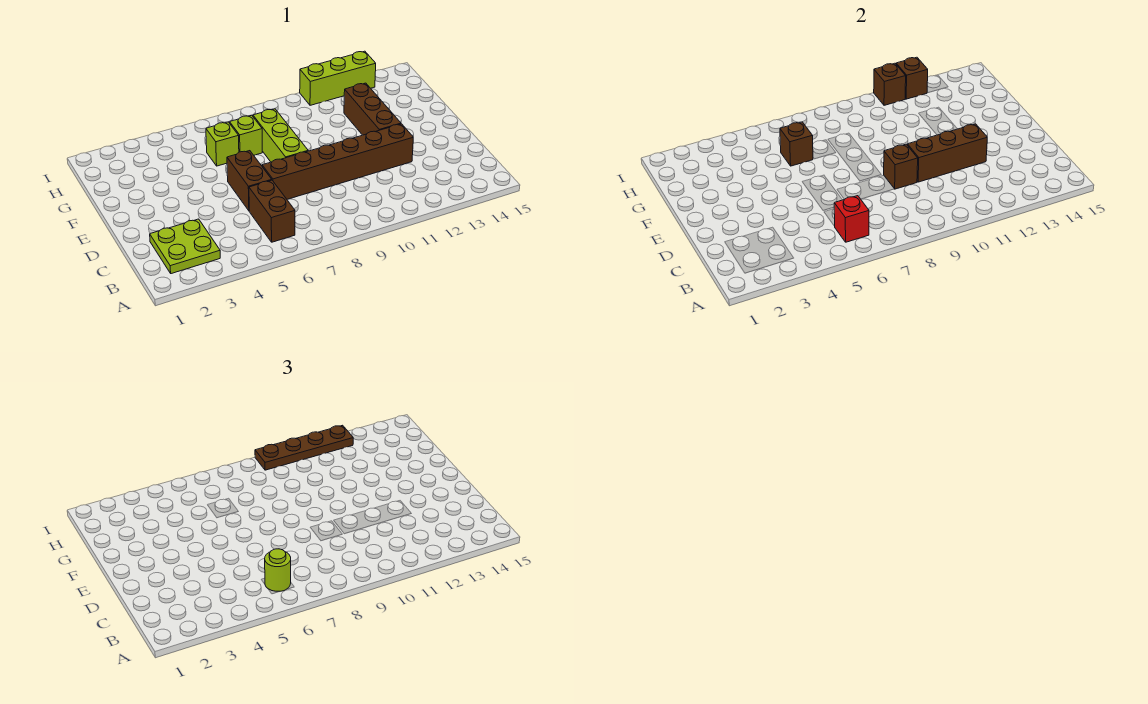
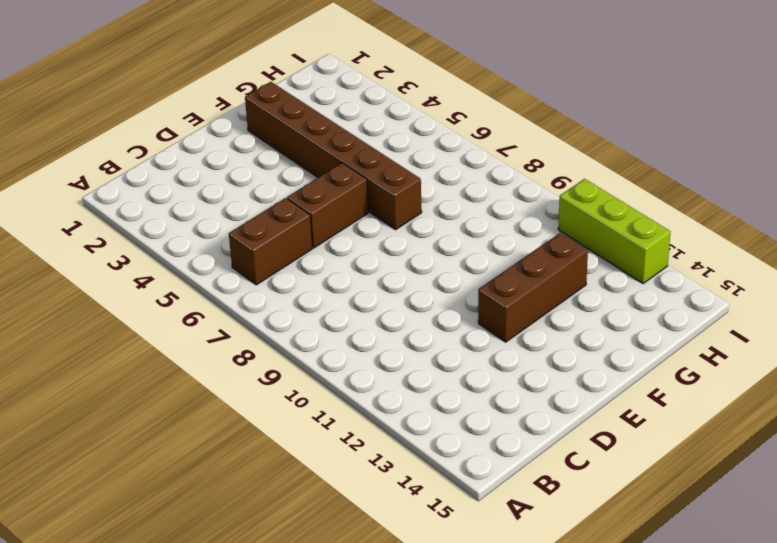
brown brick F2:F7 level 1 -> brown brick D7:D12 level 1
none -> lime plate B2:C3 level 1
none -> lime brick E8:G8 level 1
none -> lime brick G6 level 1

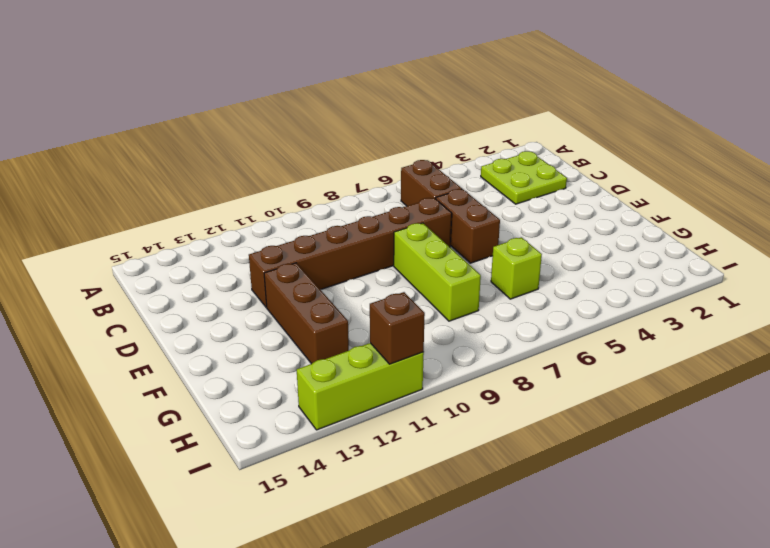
none -> lime brick G7 level 1
none -> red brick B6 level 2
none -> brown brick D9 level 2

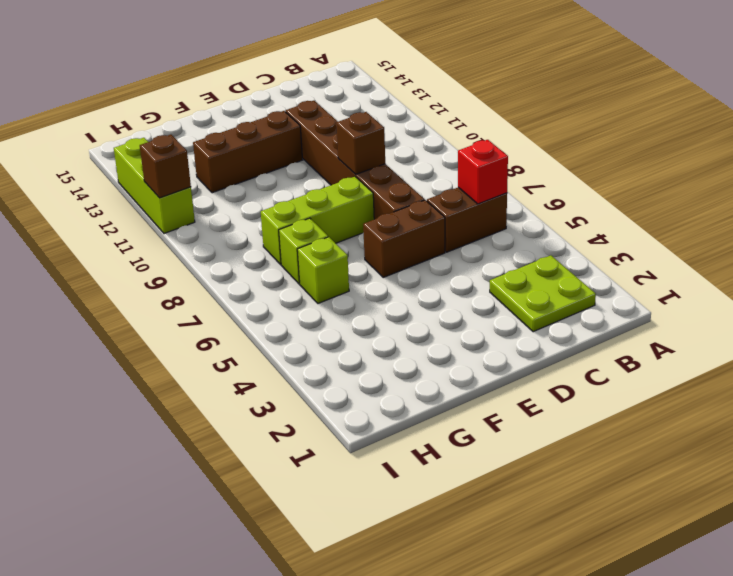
none -> brown brick D10:D12 level 2
none -> brown brick G6 level 2
none -> brown brick I12 level 2

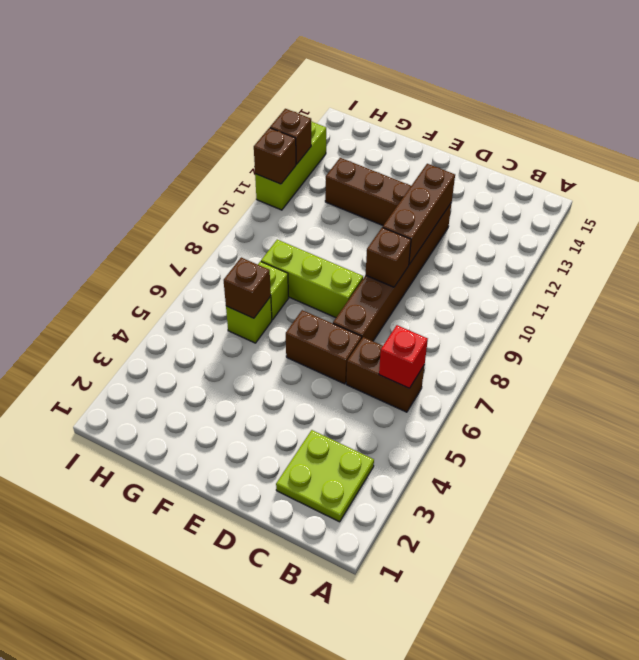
none -> lime round brick B6 level 3
none -> brown plate I9:I12 level 3

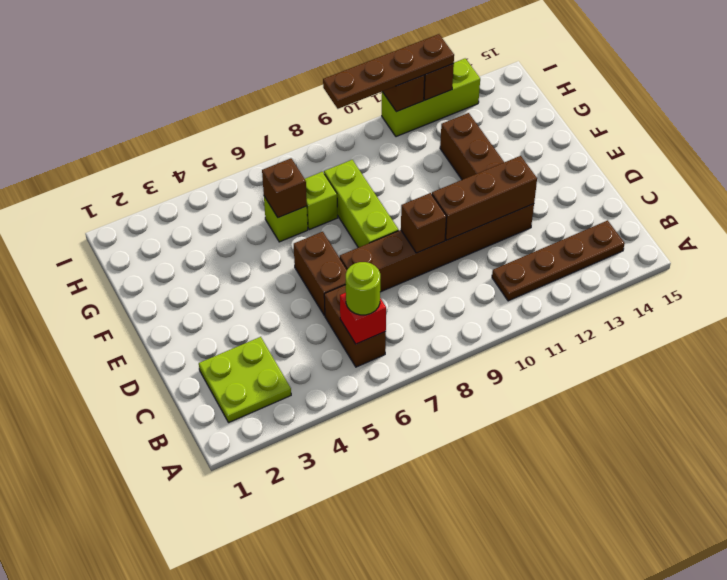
brown plate B11:B14 level 1 -> none

